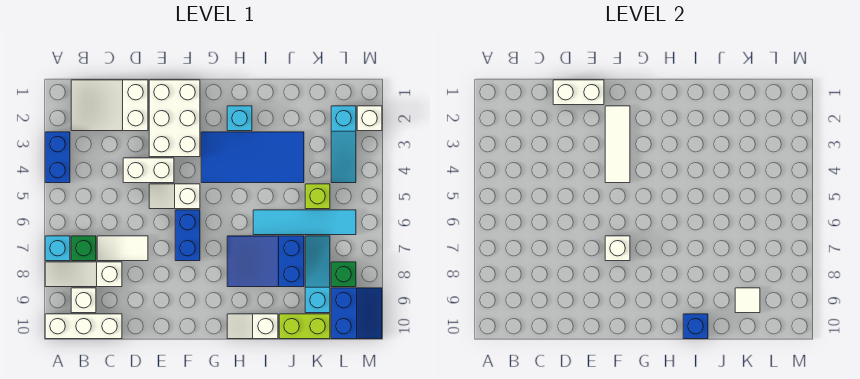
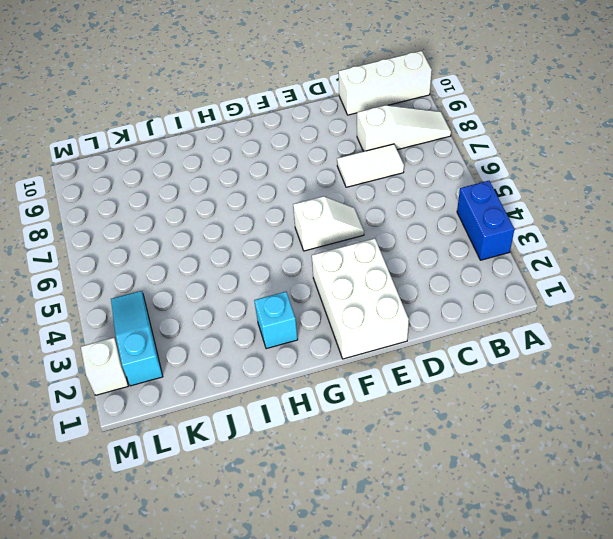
none -> cyan brick A7 level 1
none -> white slope B1:D2 level 1 top D
none -> green brick B7 level 1

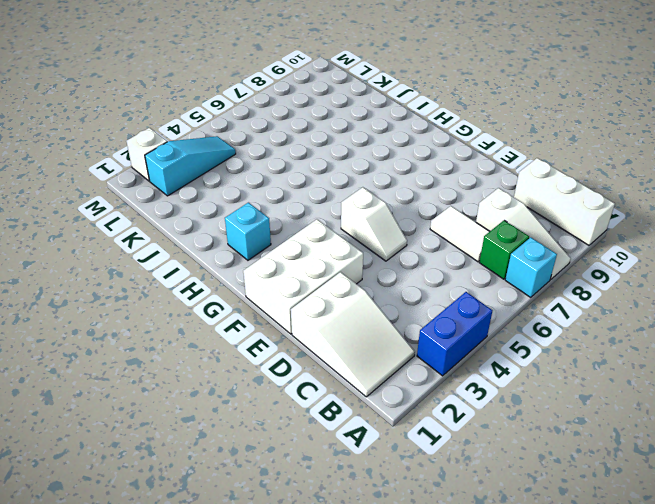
none -> white brick B9 level 1
none -> white brick D4:E4 level 1
none -> blue brick F6:F7 level 1

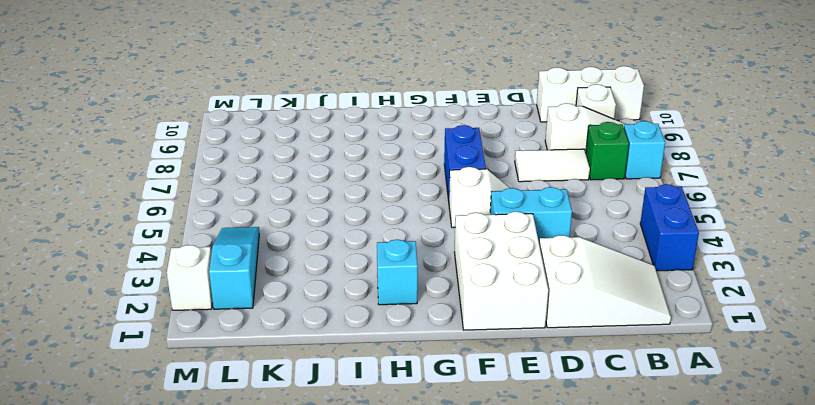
cyan brick D4:E4 level 1 -> white brick D4:E4 level 1
none -> blue tile G3:J4 level 1
none -> blue slope H7:J8 level 1 top J
none -> white slope H10:I10 level 1 top I

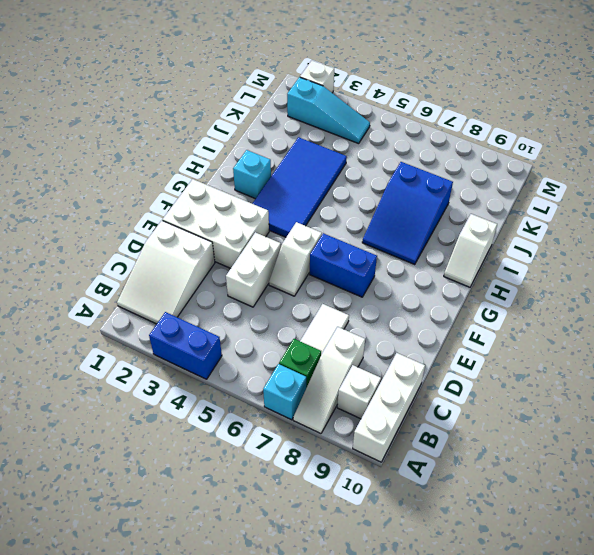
none -> cyan tile I6:L6 level 1
none -> lime brick J10:K10 level 1
none -> lime brick K5 level 1

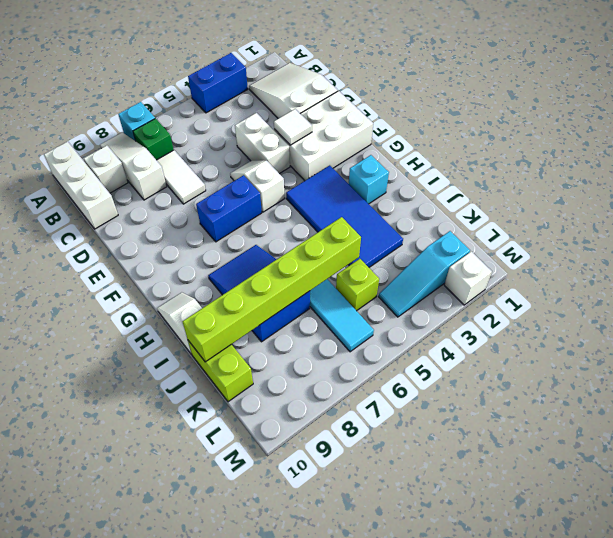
white tile E3 level 2 -> white tile K9 level 2
lime brick J5:J10 level 2 -> none
none -> cyan slope K7:K9 level 1 top 9
none -> green brick L8 level 1
none -> blue slope L9:M10 level 1 top L

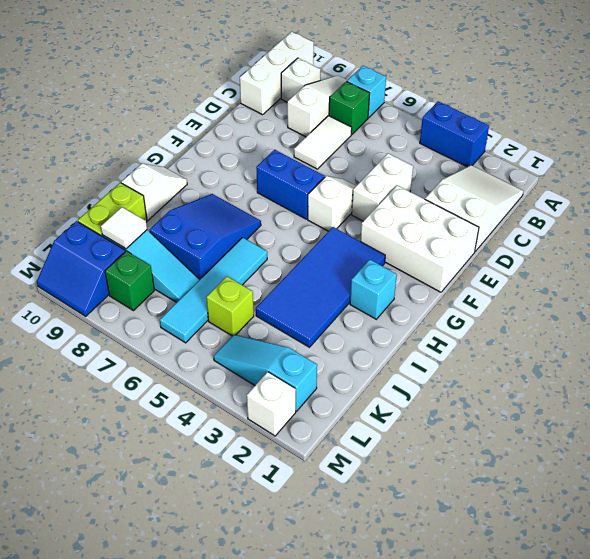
none -> white brick D1:E1 level 2
none -> white tile F2:F4 level 2
none -> white brick F7 level 2

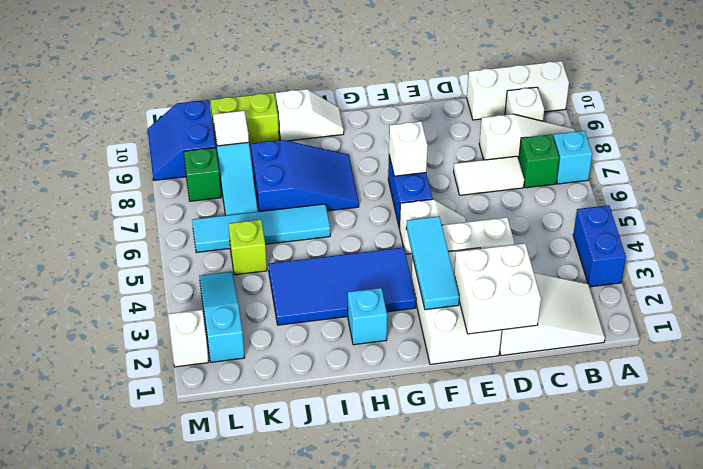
white brick D1:E2 level 2 -> white brick D1:E1 level 2
cyan tile F2:F4 level 2 -> white tile F2:F4 level 2
none -> blue brick I10 level 2

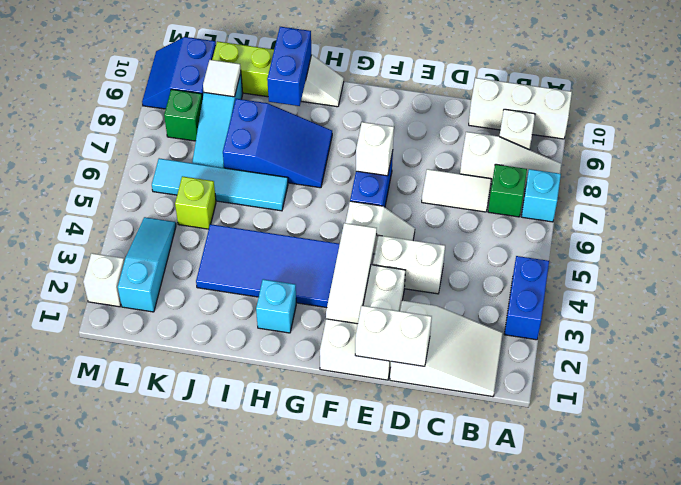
blue brick I9:I10 level 2 -> blue brick I10 level 2

